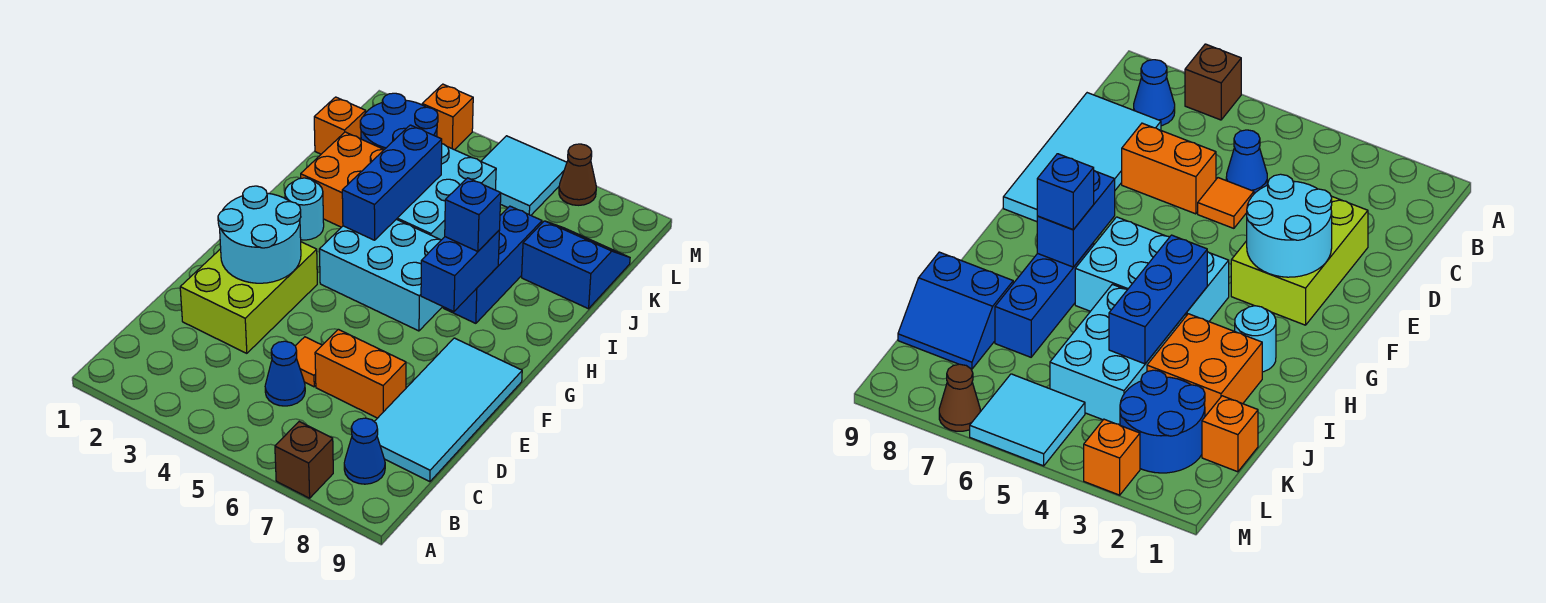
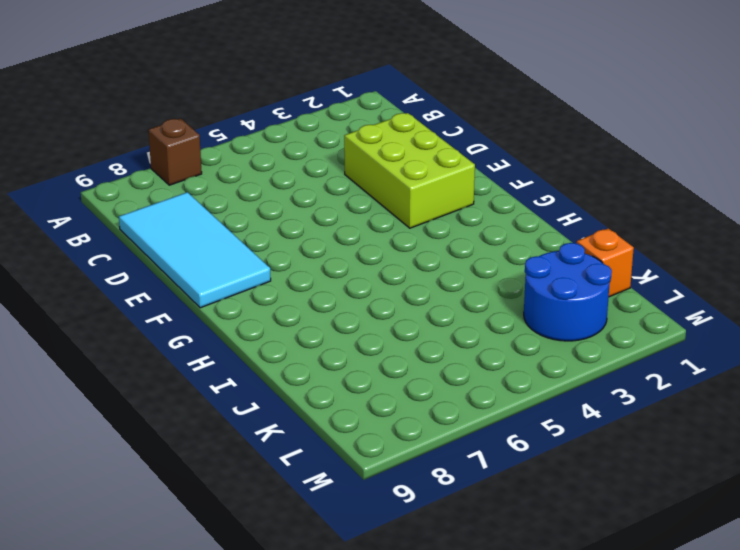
none -> blue cone B8 level 1
none -> blue cone C5 level 1
none -> orange tile D5 level 1

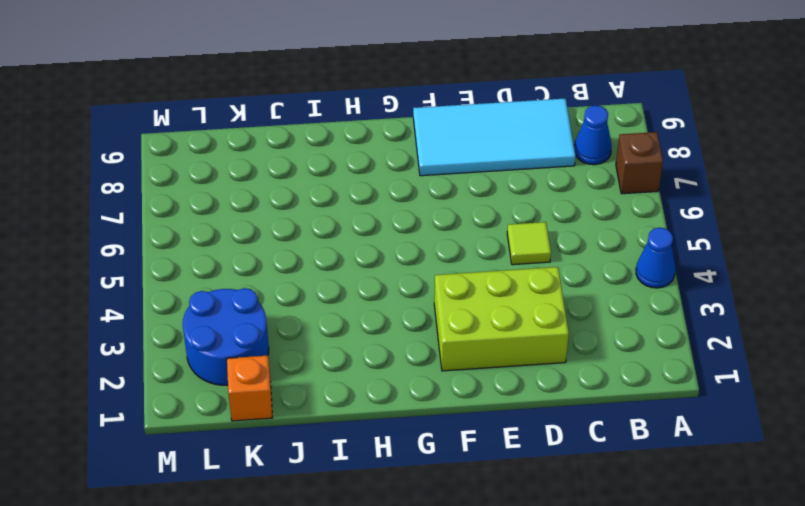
blue cone A4 level 1 -> blue cone C5 level 1
lime tile D5 level 1 -> orange tile D5 level 1
none -> orange brick D6:D7 level 1
none -> cyan brick G4:H6 level 1
none -> cyan round brick H2 level 1

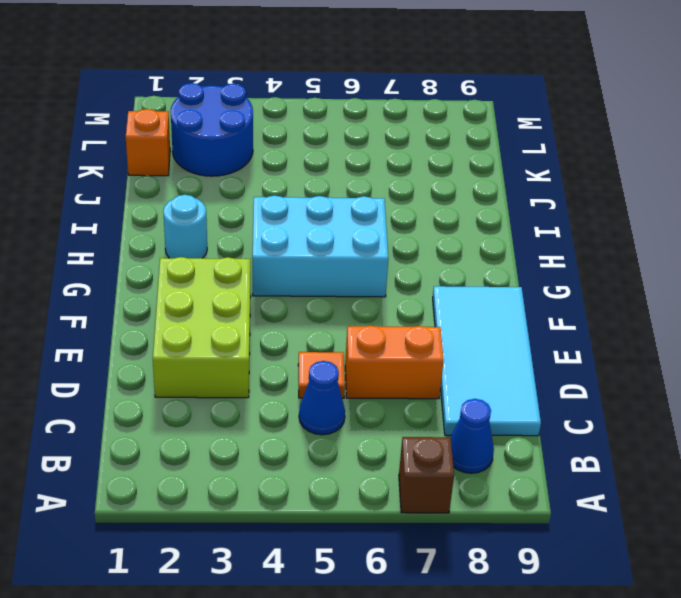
none -> blue brick H7:J7 level 1
none -> orange brick I2:J3 level 1
none -> cyan brick I4:K5 level 1

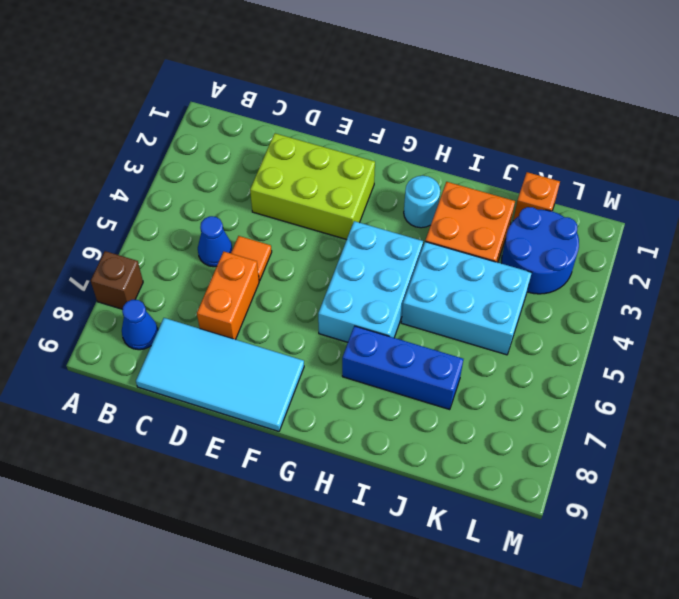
none -> blue slope J8:K9 level 1 top J
none -> cyan tile L5:M6 level 1
none -> orange brick M3 level 1

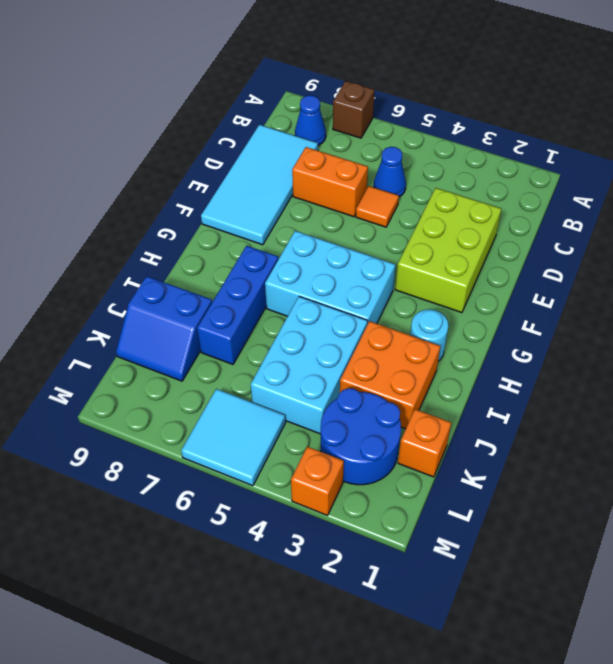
none -> brown cone M7 level 1
none -> cyan round brick E2:F3 level 2
none -> blue brick G7:H7 level 2

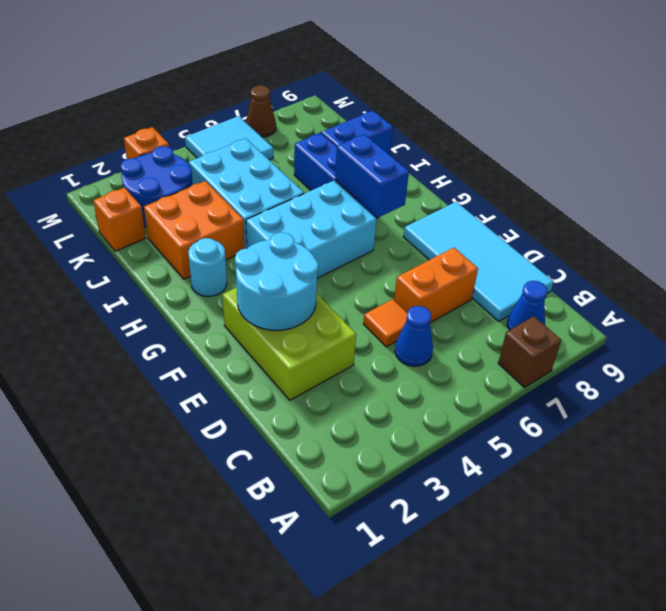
none -> blue brick H4:J4 level 2
none -> blue brick H7 level 3

